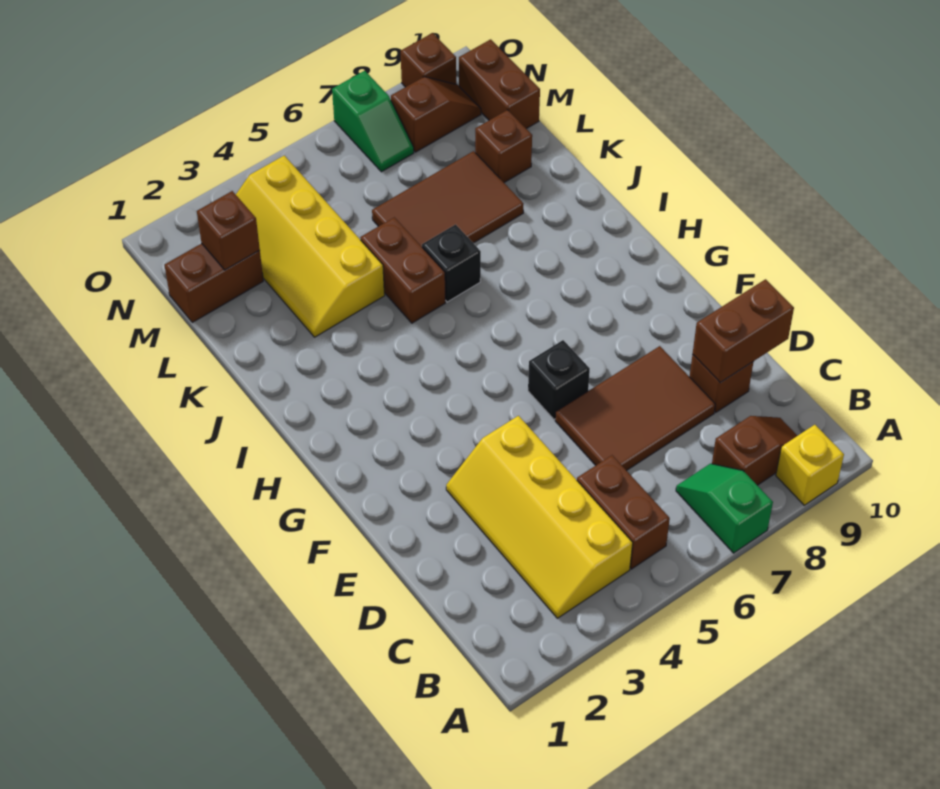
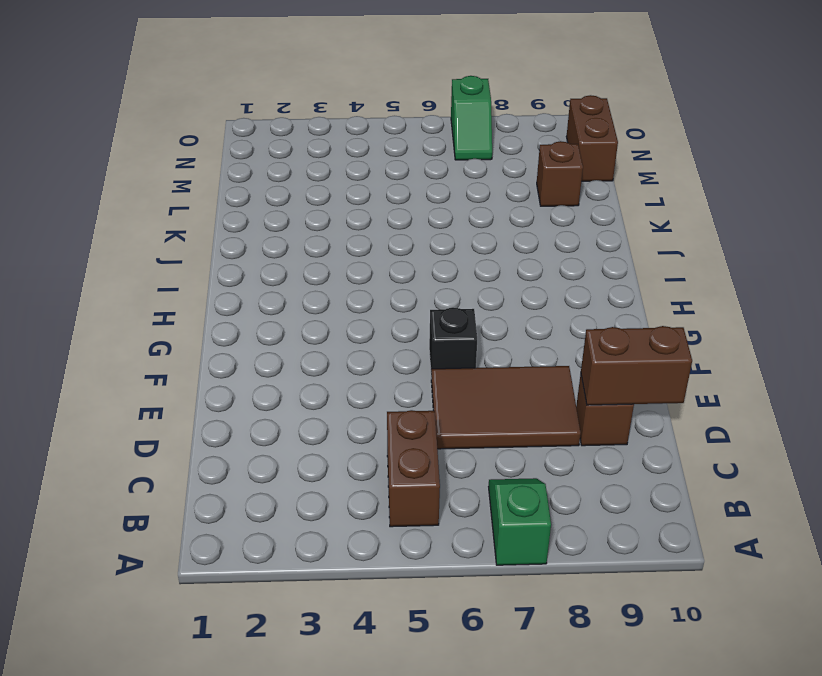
none -> yellow brick A9 level 1
none -> yellow slope B3:E4 level 1 top 4
none -> brown slope B8:B9 level 1 top 8

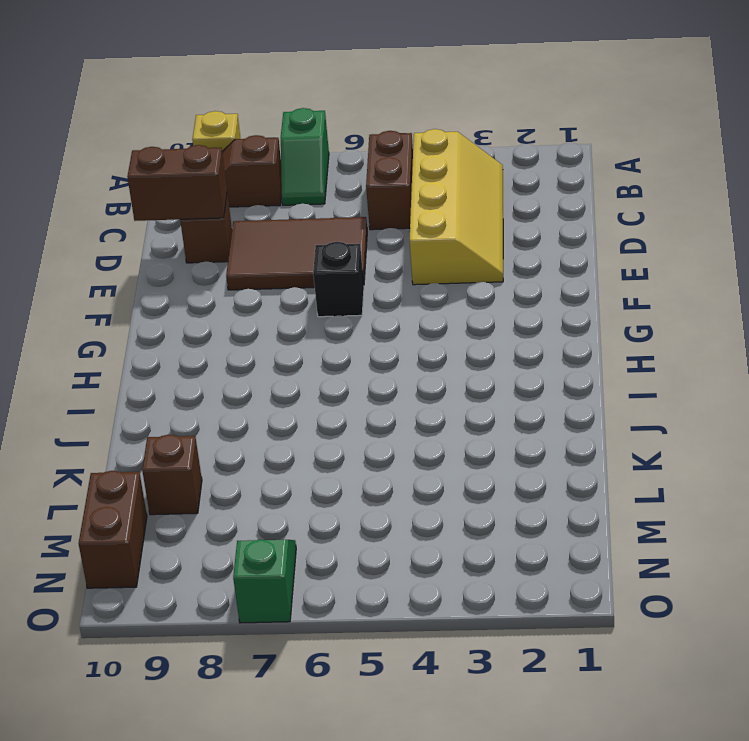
none -> brown brick J5:K5 level 1
none -> black brick J6 level 1
none -> yellow slope K3:N4 level 1 top 4

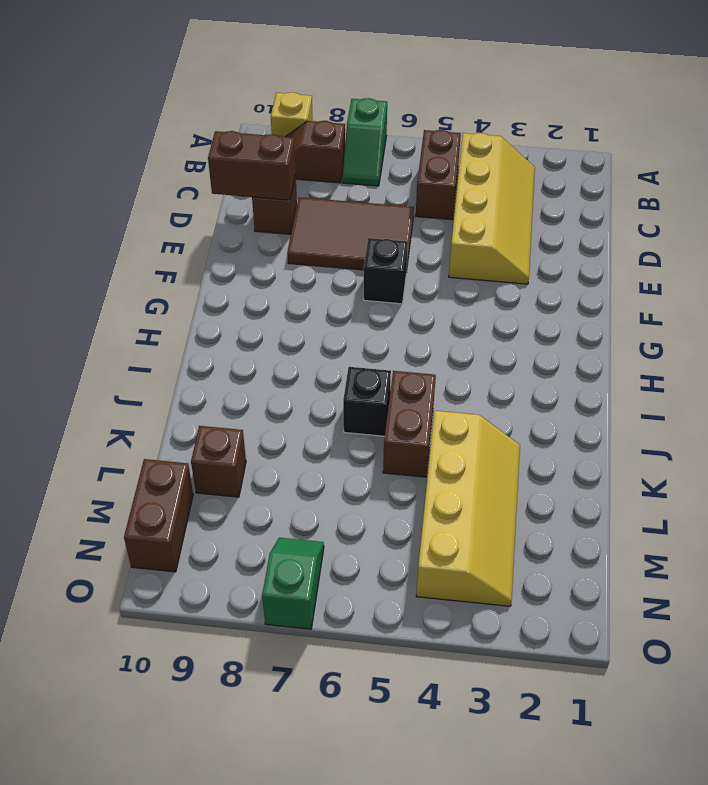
none -> brown tile K6:L8 level 1
none -> brown brick M1:M2 level 1
none -> brown slope N8:N9 level 1 top 8

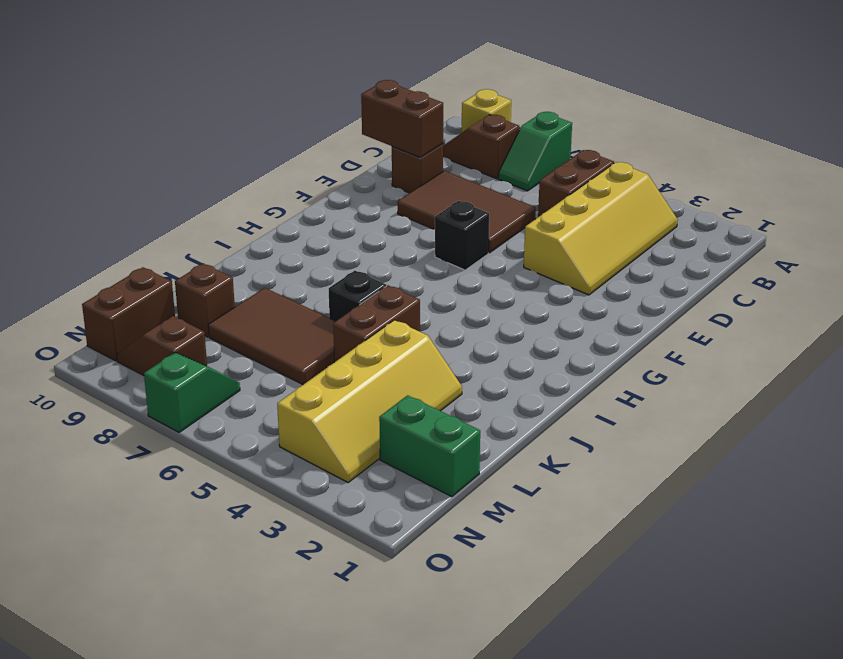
green brick M1:M2 level 1 -> brown brick M1:M2 level 1
none -> brown brick O9 level 1
none -> brown brick M2 level 2

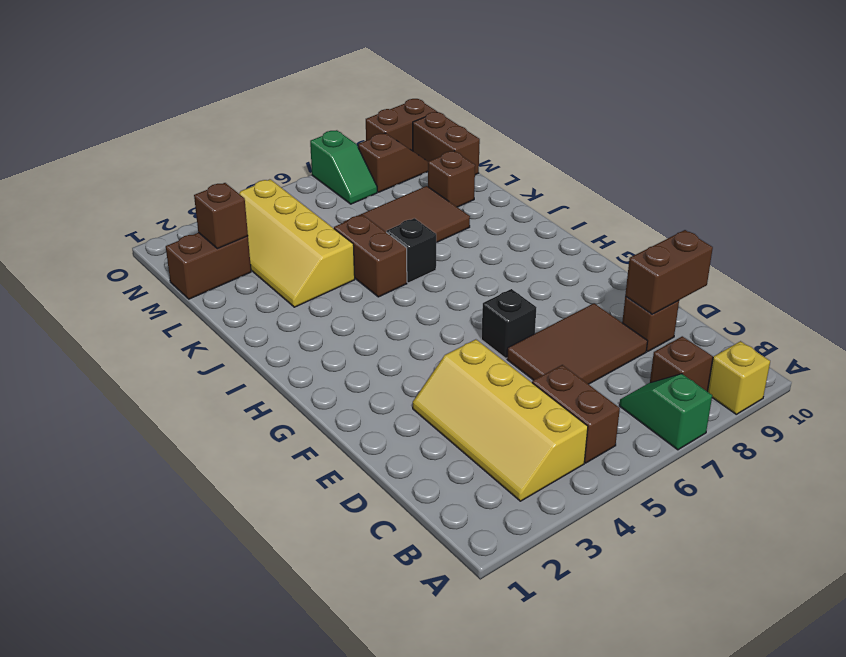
brown brick O9:O10 level 1 -> brown brick O9 level 1

